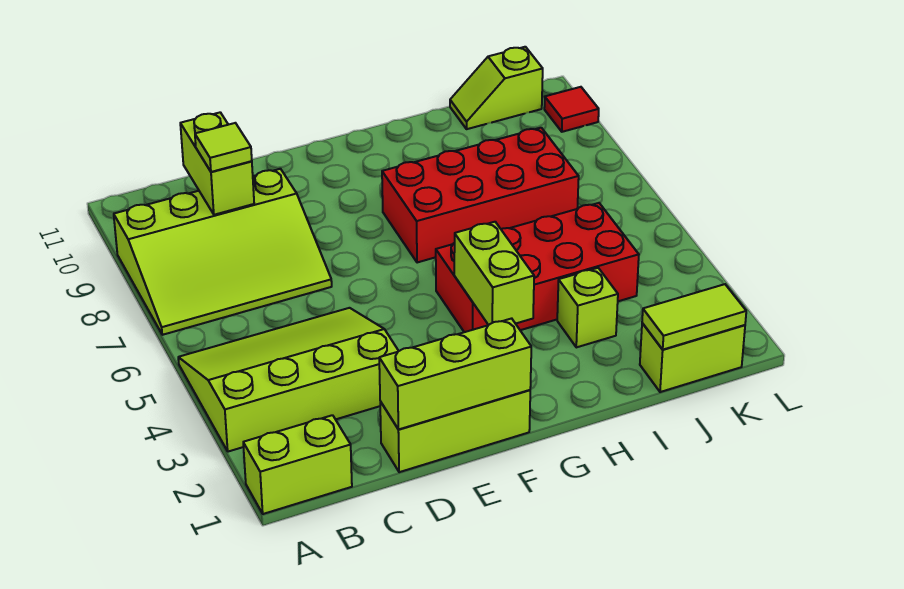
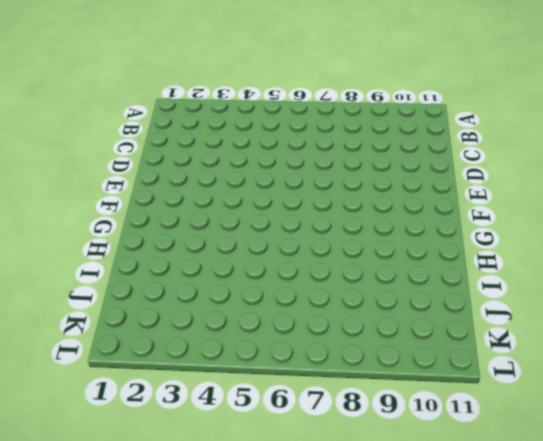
none -> lime brick A1:B1 level 1
none -> lime slope A3:D5 level 1 top 3
none -> lime slope A7:D9 level 1 top 9

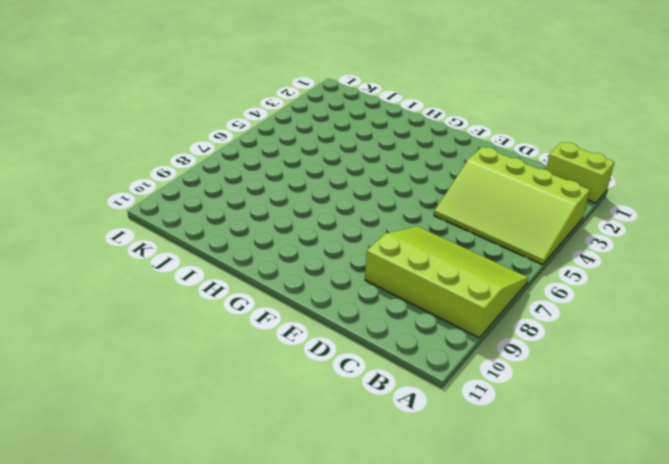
none -> lime brick D1:F1 level 1
none -> red brick G4:J5 level 1
none -> red brick G7:J8 level 1

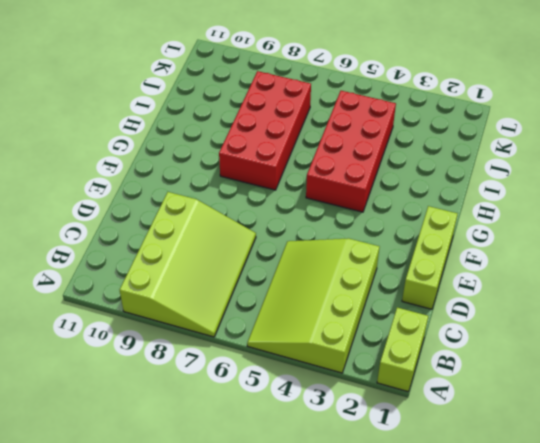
none -> lime brick I3 level 1
none -> lime brick J1:K1 level 1
none -> lime slope J11:K11 level 1 top K

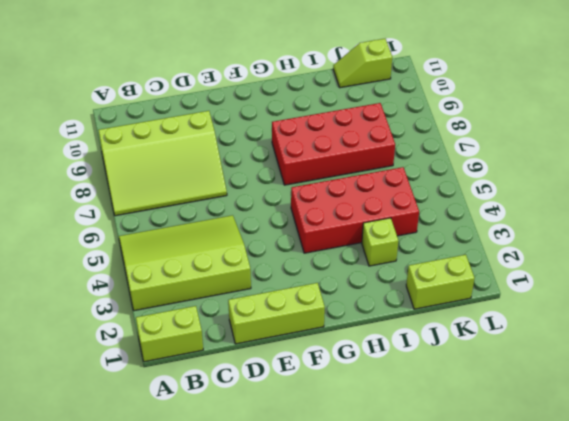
none -> red tile L10 level 1
none -> lime brick C9:C10 level 2
none -> lime brick D1:F1 level 2

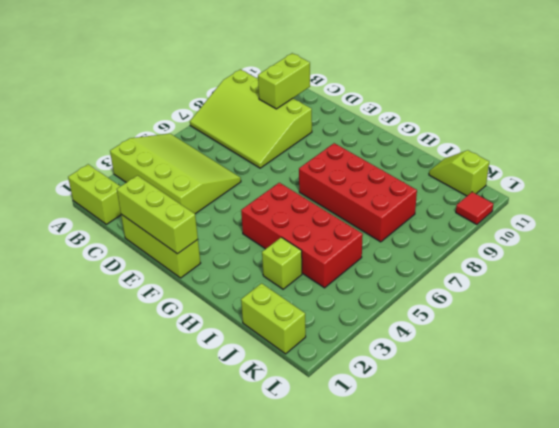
none -> lime brick G3:G4 level 2
none -> lime tile J1:K1 level 2
none -> lime tile C9 level 3

